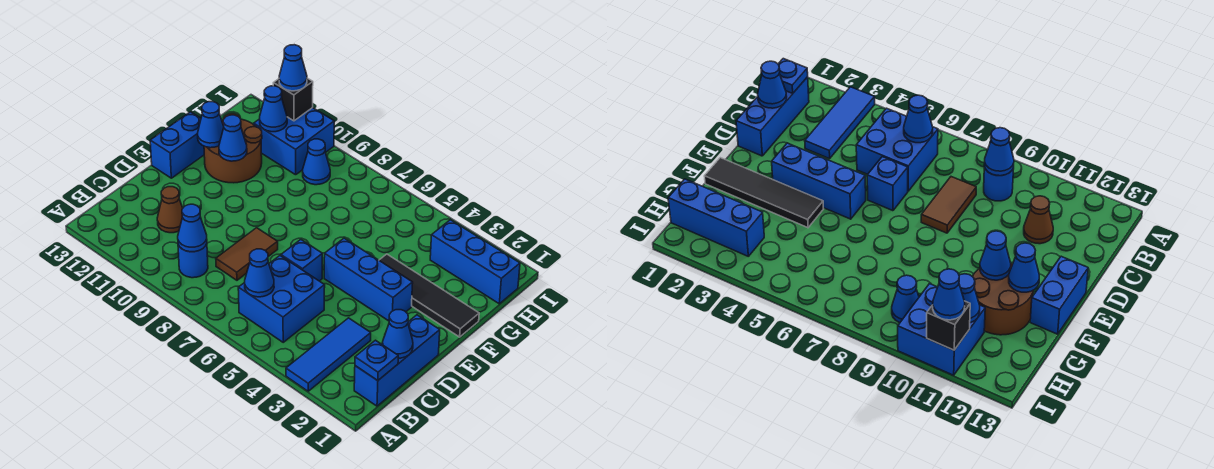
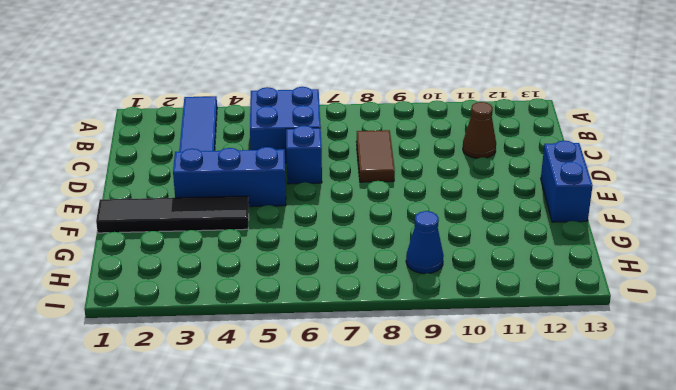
none -> blue brick B1:D1 level 1
none -> blue round brick B9 level 1
none -> brown round brick F11:G12 level 1

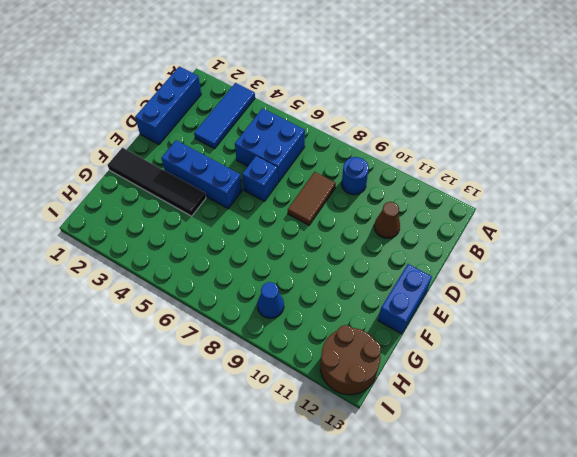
brown round brick H12:I13 level 1 -> brown round brick F11:G12 level 1
none -> blue brick H1:H3 level 1
none -> blue brick H10:I11 level 1
none -> blue plate B1 level 2

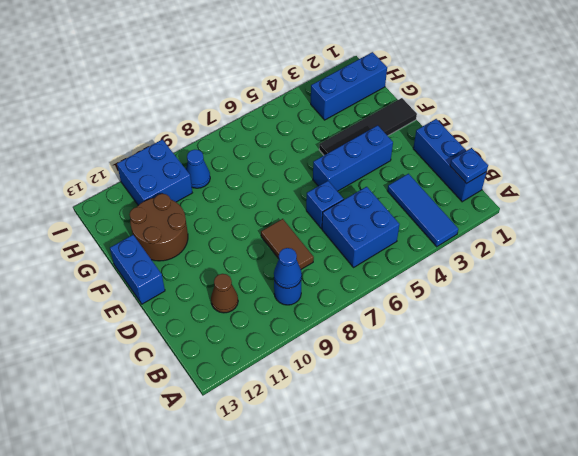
none -> blue cone B6 level 2
none -> blue cone C1 level 2
none -> blue cone F11 level 2

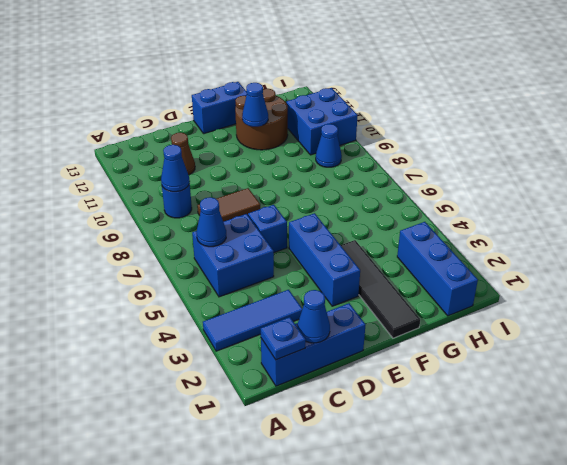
none -> blue cone F12 level 2
none -> blue cone H11 level 2
none -> black brick I11 level 2

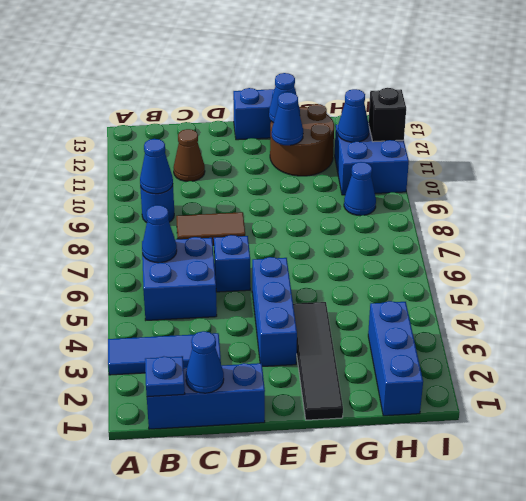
none -> blue cone I11 level 3

